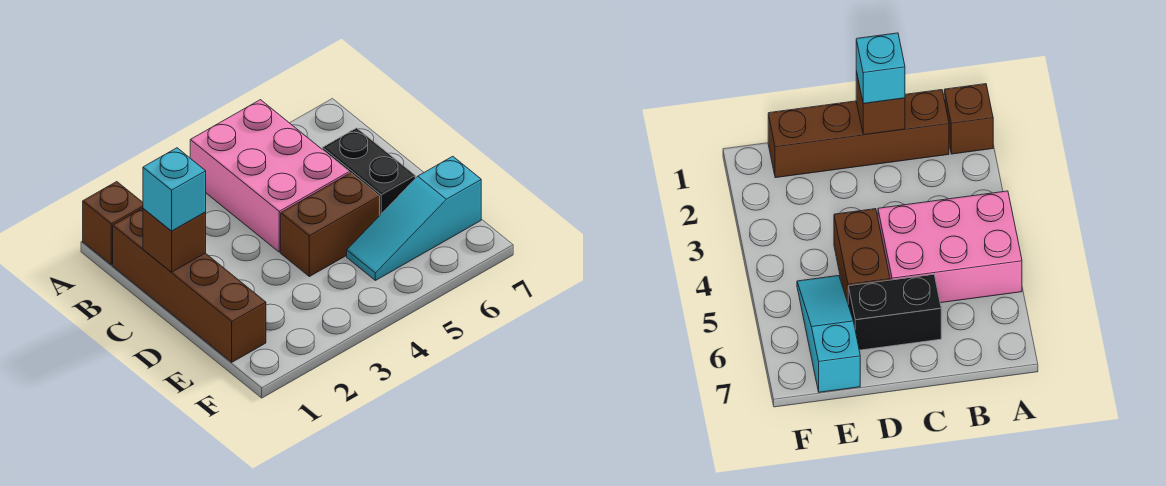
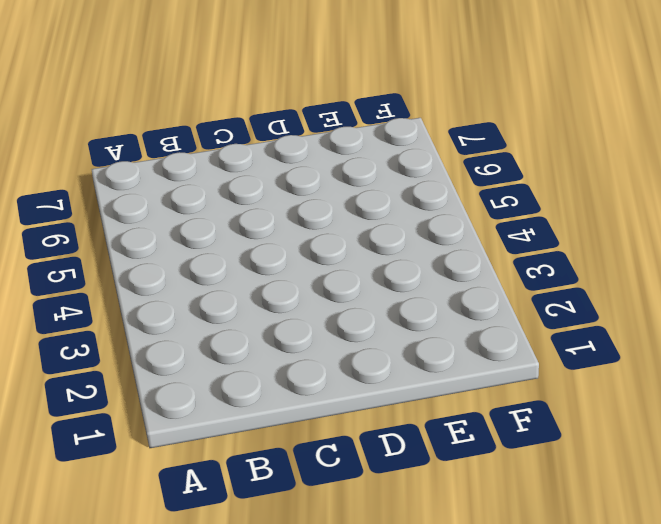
none -> brown brick A1 level 1
none -> pink brick A4:C5 level 1

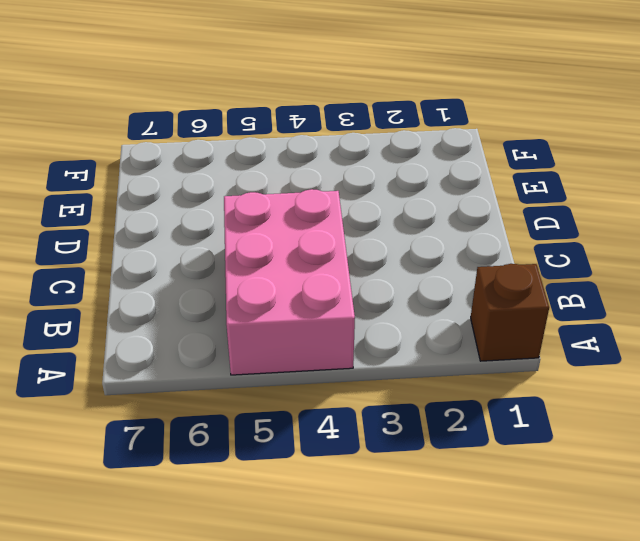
none -> brown brick B1:E1 level 1
none -> black brick C6:D6 level 1

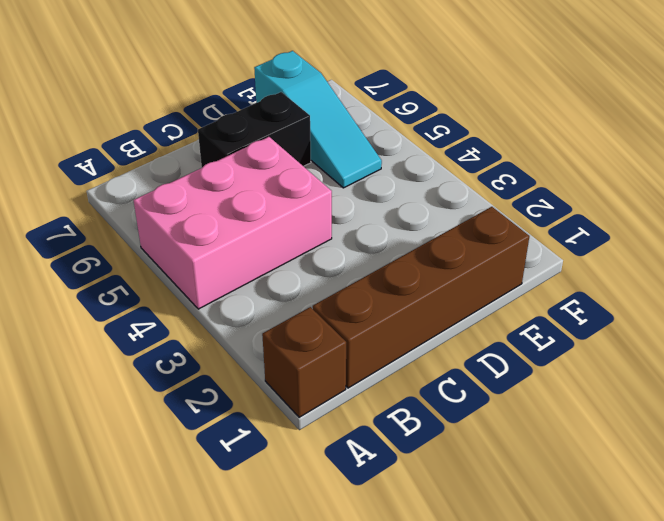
none -> brown brick D4:D5 level 1
none -> brown brick C1 level 2

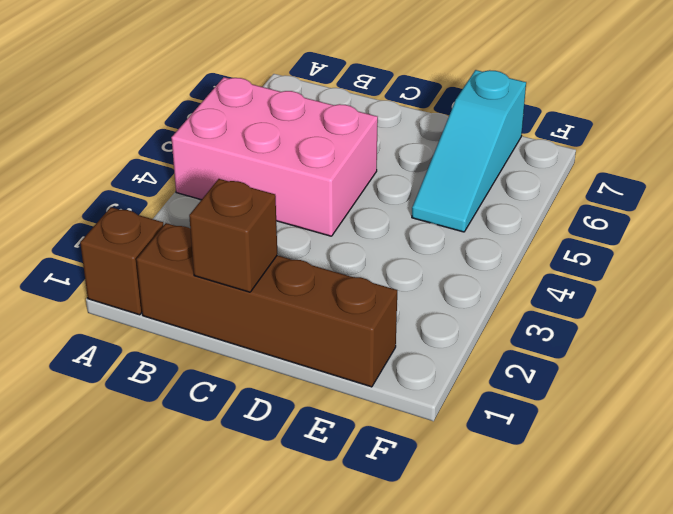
none -> black brick C6:D6 level 1
none -> brown brick D4:D5 level 1

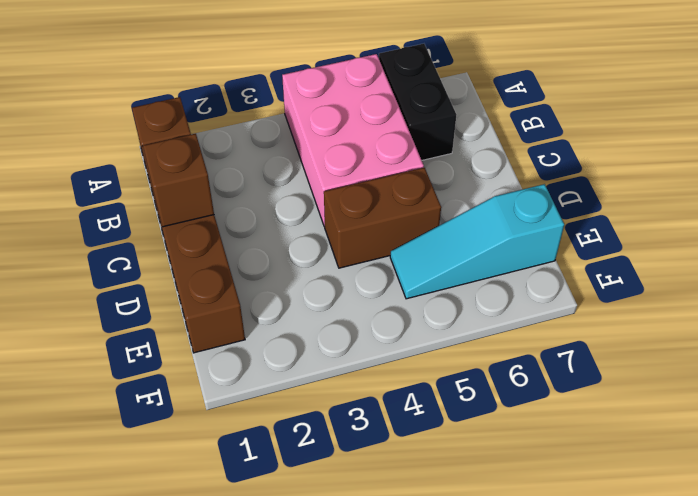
black brick A6:B6 level 1 -> black brick C6:D6 level 1
none -> cyan brick C1 level 3

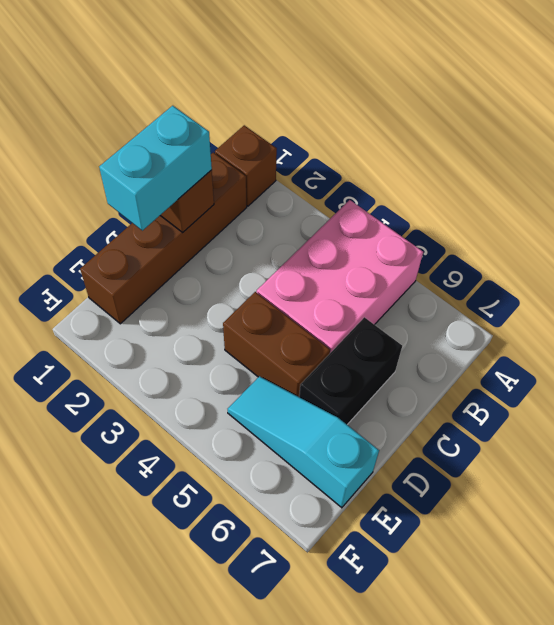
cyan brick C1:D1 level 3 -> cyan brick C1 level 3

